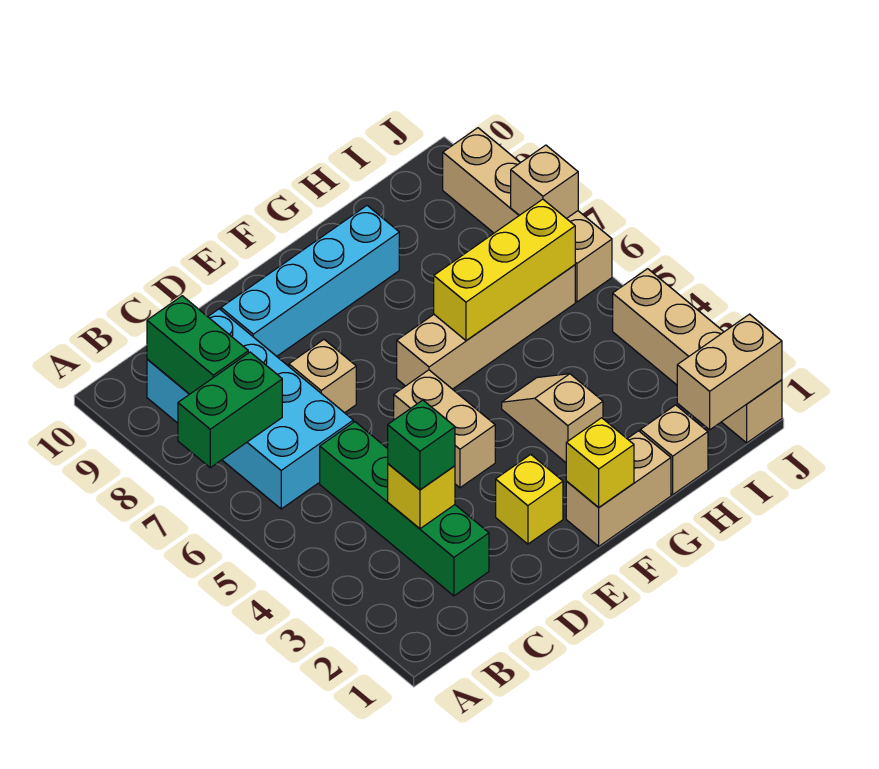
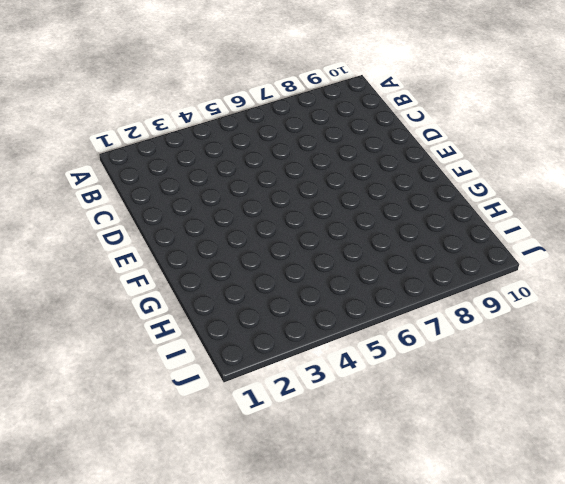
none -> cyan brick B6:C9 level 1
none -> green brick C2:C5 level 1
none -> tan brick D7 level 1

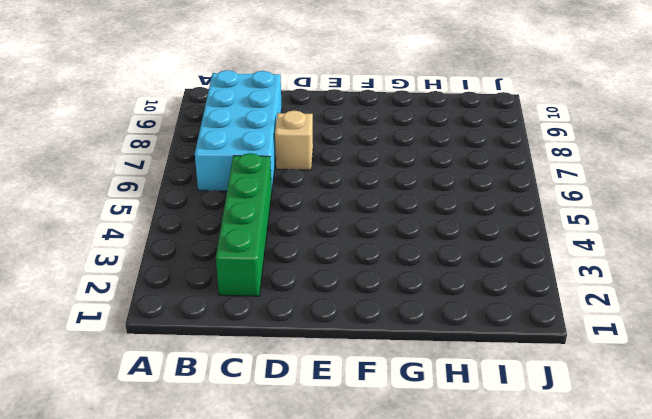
none -> cyan brick D9:G9 level 1
none -> yellow brick E2 level 1
none -> tan brick E4:E5 level 1

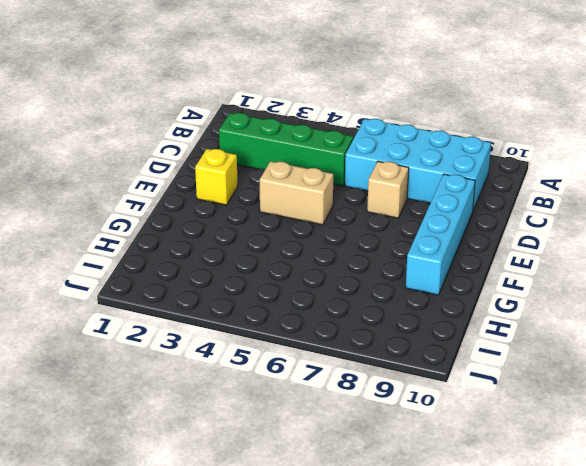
none -> tan brick F1:G1 level 1
none -> tan brick F6:I6 level 1
none -> tan slope G3:G4 level 1 top 3

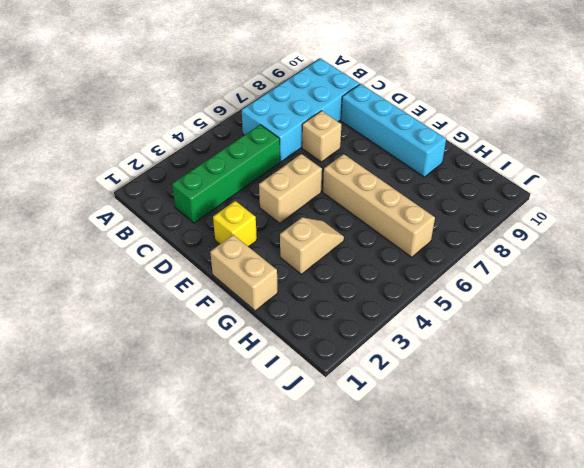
none -> tan brick H1 level 1
none -> tan brick J1:J4 level 1
none -> tan brick J6:J9 level 1

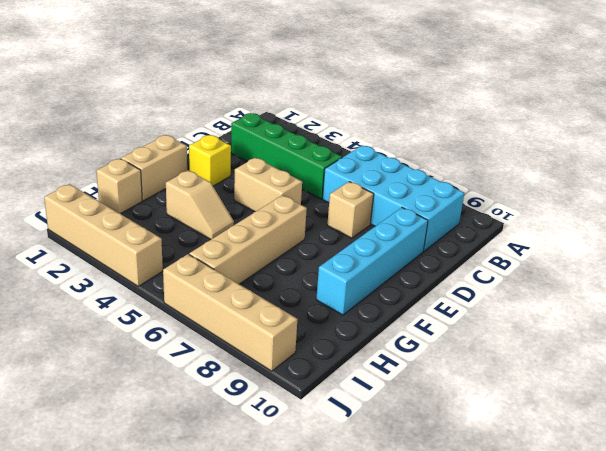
none -> green brick A7:B7 level 2
none -> green brick B8:B9 level 2
none -> yellow brick C3 level 2

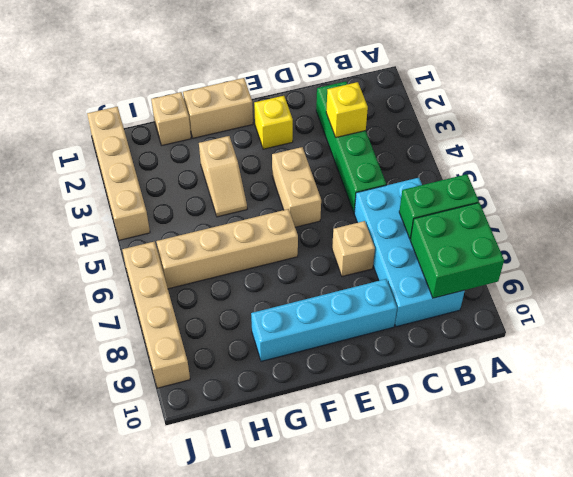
green brick A8:B9 level 2 -> green brick B8:B9 level 2
none -> yellow brick F1 level 2
none -> yellow brick G6:I6 level 2
none -> tan brick I1:J1 level 2

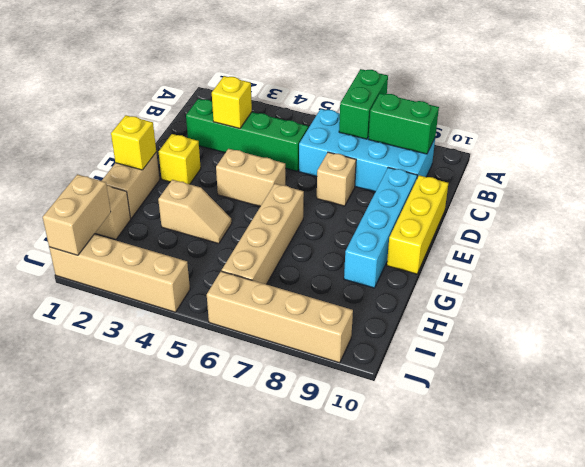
yellow brick D10:F10 level 1 -> yellow brick G6:I6 level 2
none -> tan brick J7 level 2
none -> green brick C3 level 3

